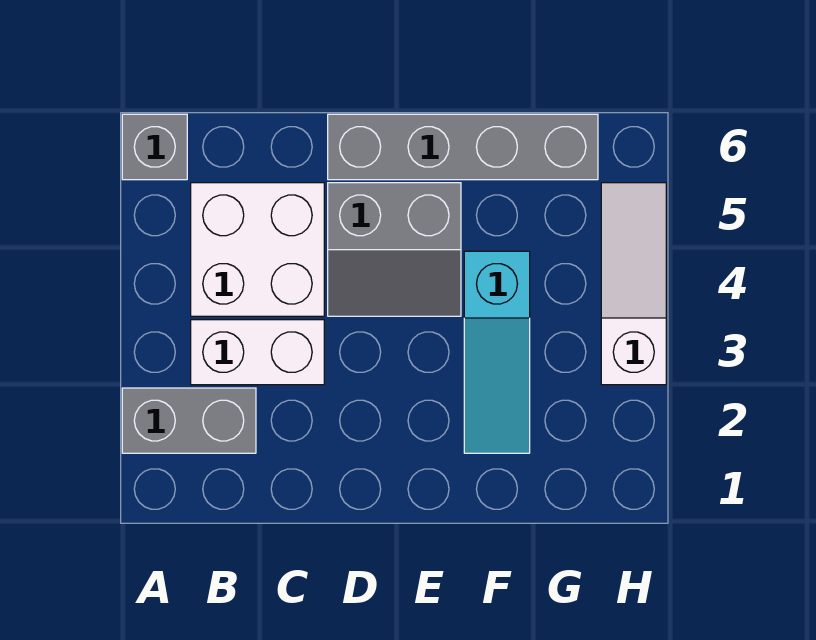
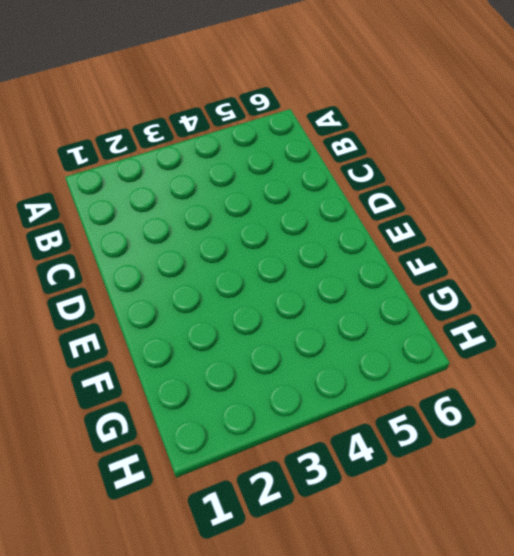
none -> grey brick A2:B2 level 1
none -> grey brick A6 level 1

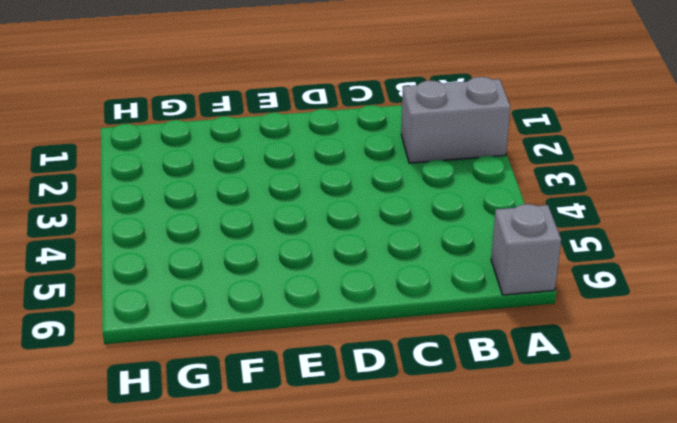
none -> white brick B3:C3 level 1
none -> white brick B4:C5 level 1

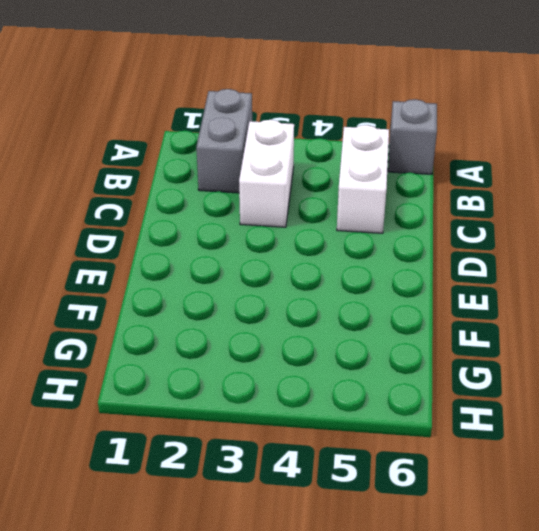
white brick B5:C5 level 1 -> white brick B4:C5 level 1
none -> grey slope D4:E5 level 1 top 5
none -> grey brick D6:G6 level 1

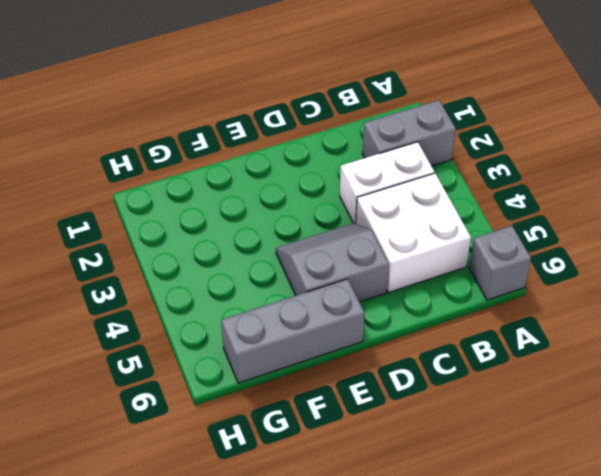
grey brick E6:G6 level 1 -> grey brick D6:G6 level 1
none -> cyan slope F2:F4 level 1 top 4
none -> white slope H3:H5 level 1 top 3

